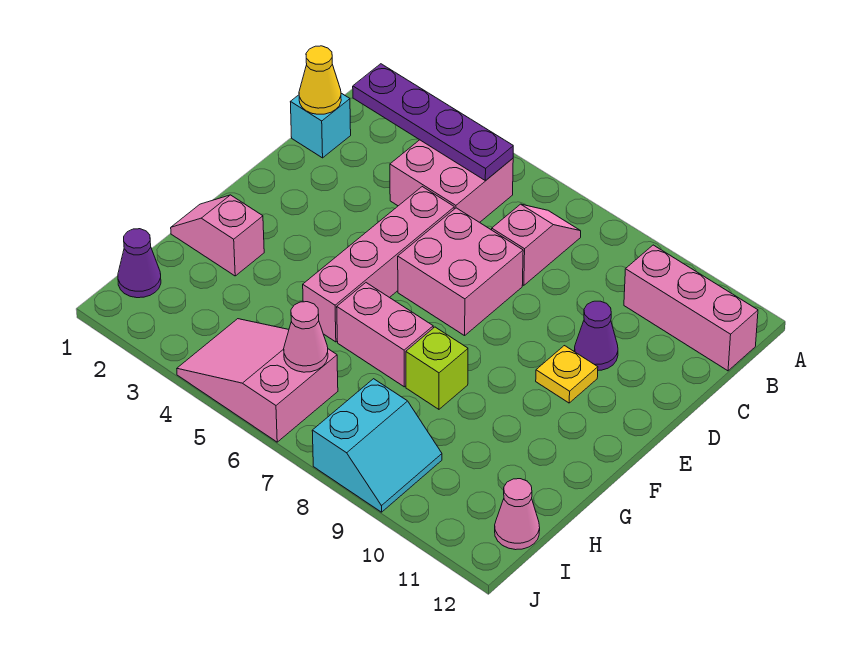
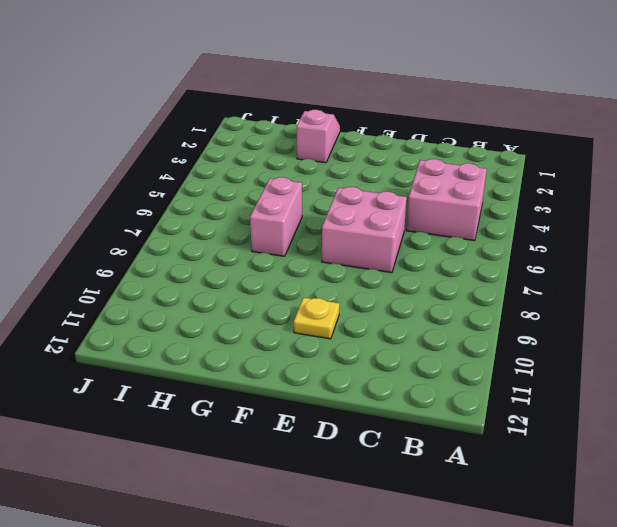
none -> pink slope B7:C7 level 1 top C
none -> pink brick B10:B12 level 1
none -> cyan brick C1 level 1

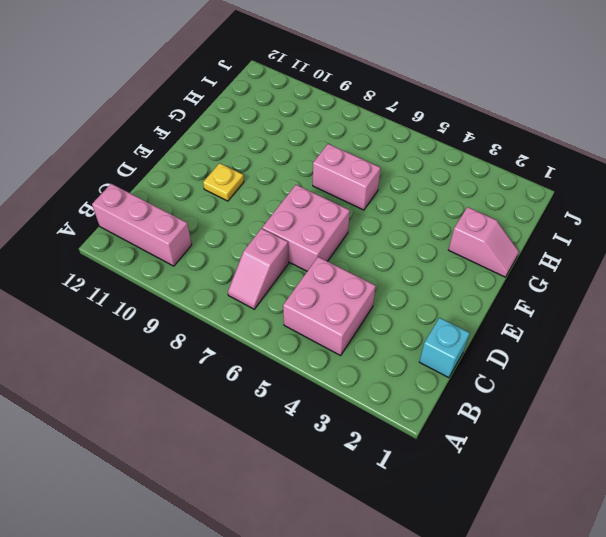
none -> pink brick D5:G5 level 1
none -> purple cone D10 level 1
none -> lime brick G8 level 1

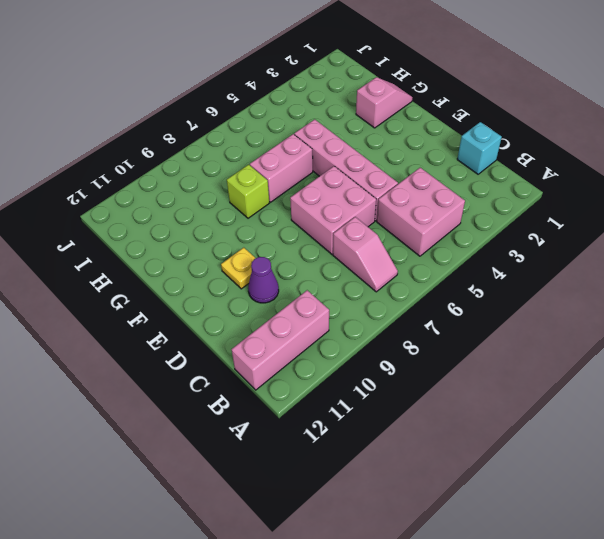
none -> purple cone I1 level 1
none -> pink slope I4:J6 level 1 top 6
none -> cyan slope I8:J9 level 1 top 8

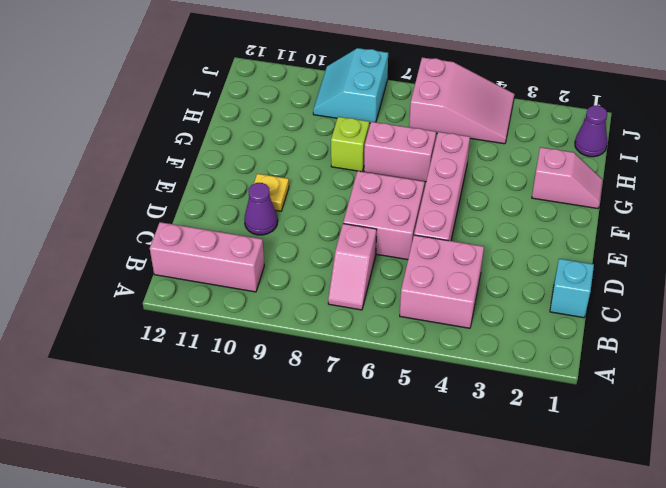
none -> pink cone I12 level 1
none -> purple plate B2:B5 level 2
none -> yellow cone C1 level 2

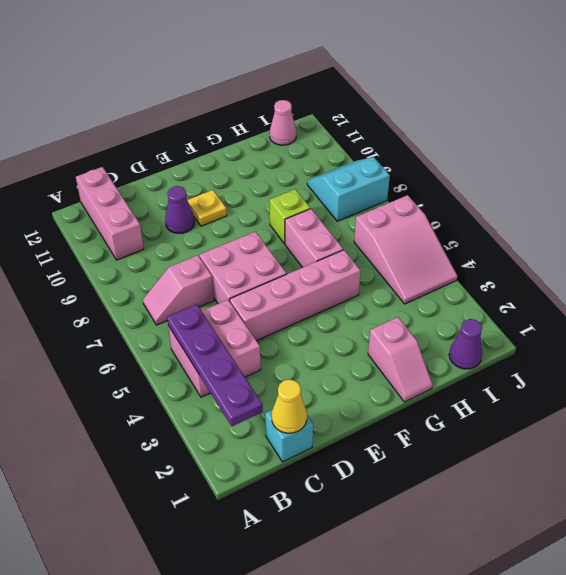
none -> pink cone I6 level 2

